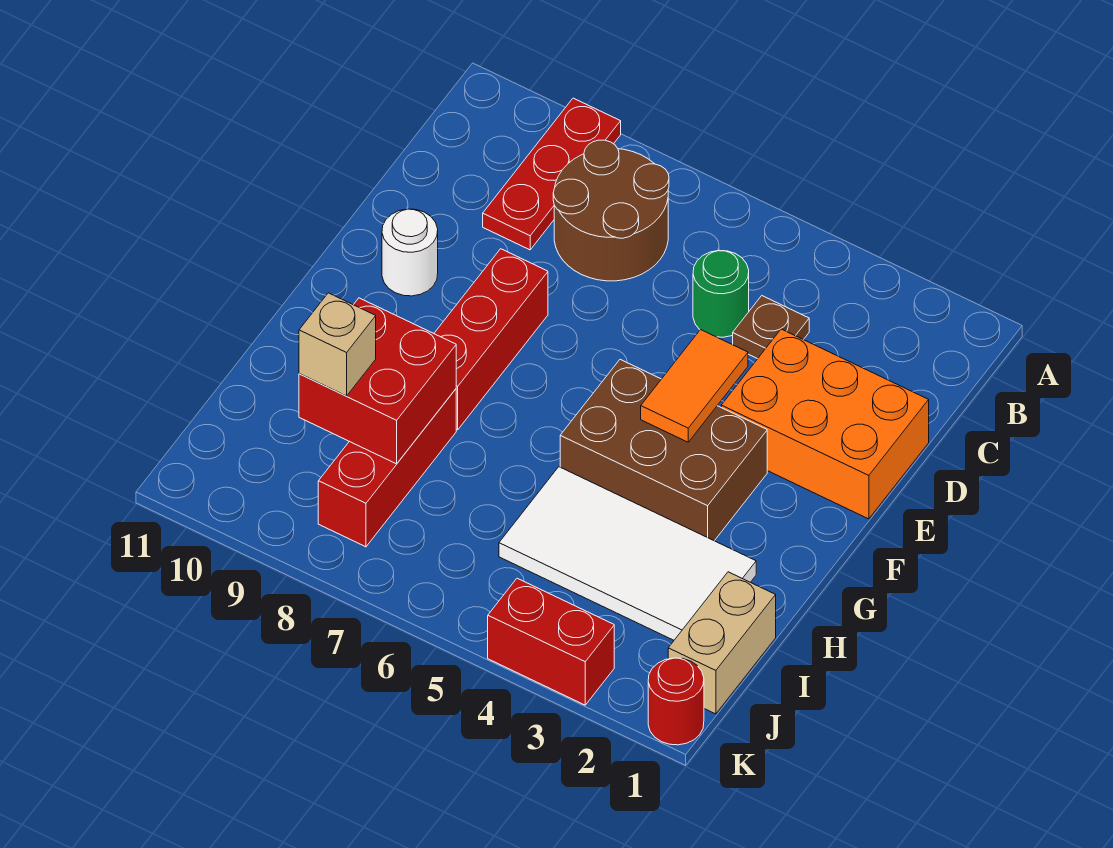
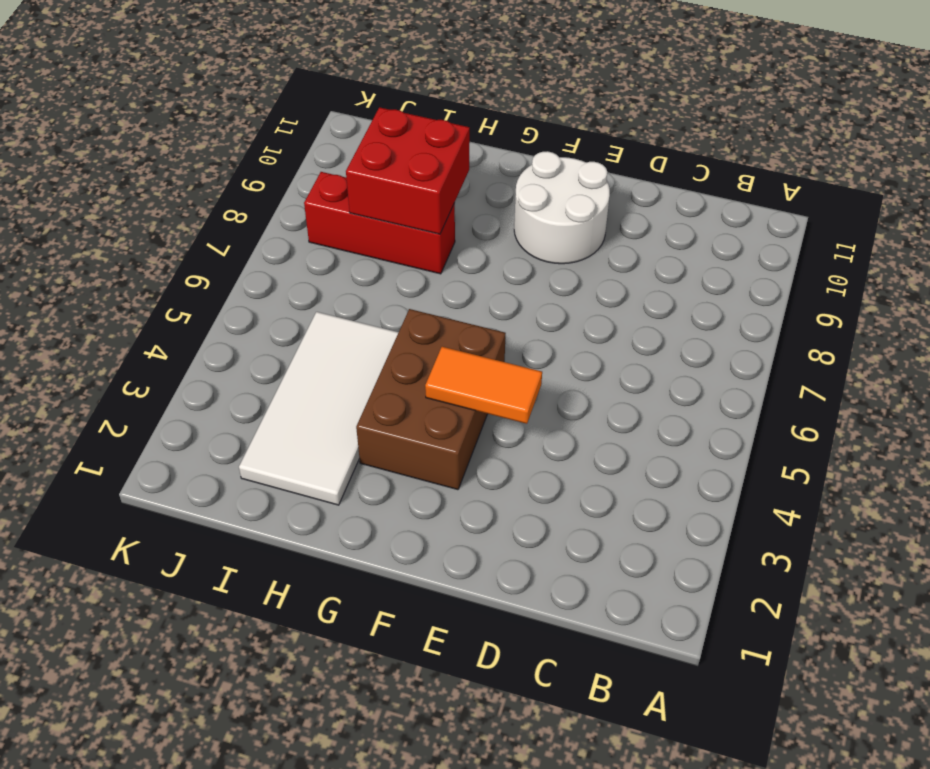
white round brick E9:F10 level 1 -> white round brick E10 level 1
none -> red plate A9:C9 level 1
none -> brown round brick B7:C8 level 1
none -> brown plate C4 level 1

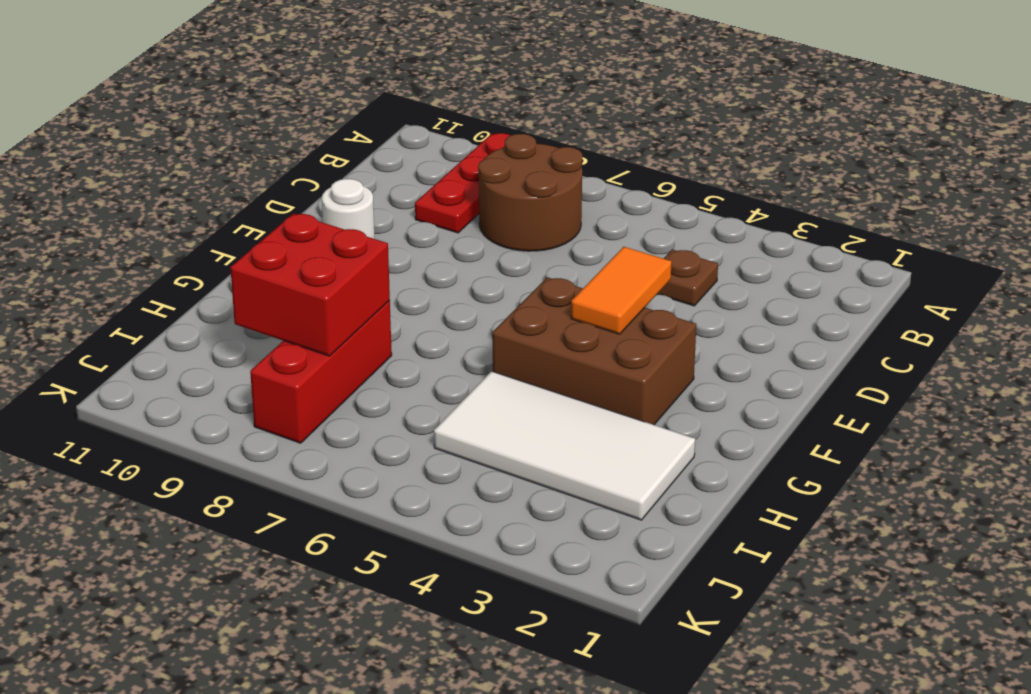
none -> green round brick C5 level 1
none -> orange brick D1:E3 level 1
none -> red brick E8:G8 level 1

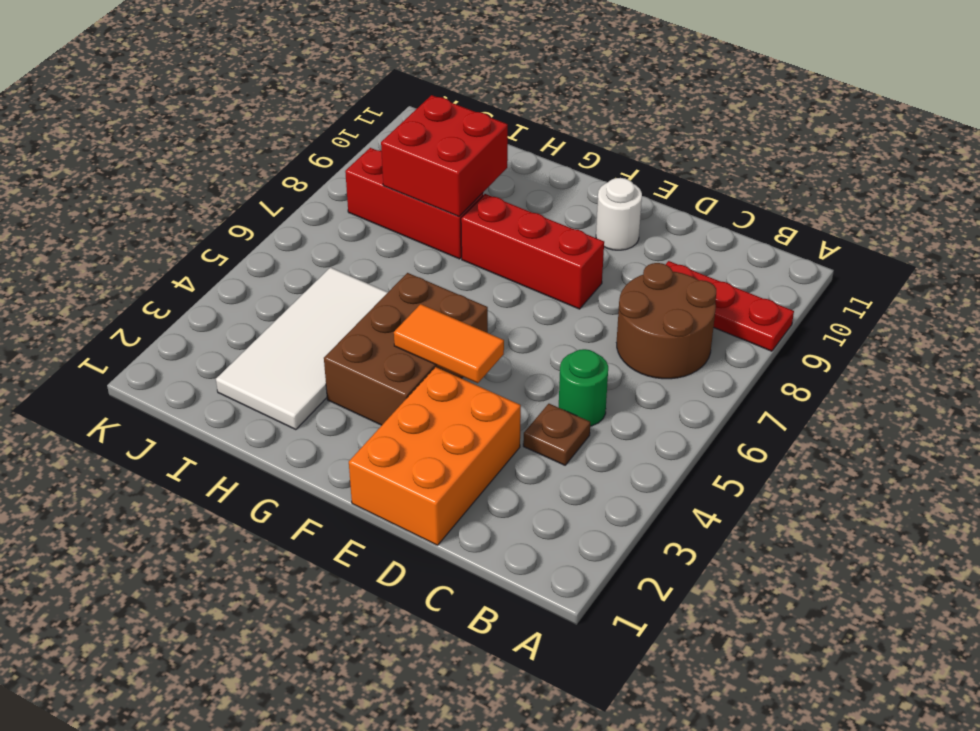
none -> tan brick I1:J1 level 1
none -> red round brick K1 level 1
none -> red brick K3:K4 level 1

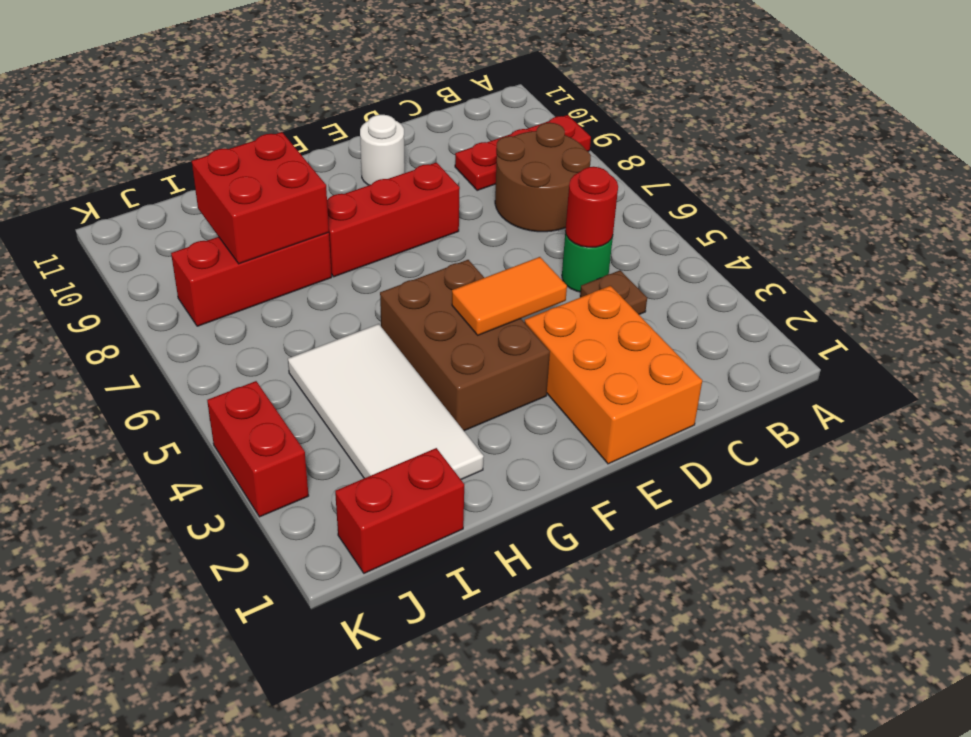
red round brick C5 level 2 -> red round brick K1 level 1
red brick I1:J1 level 1 -> tan brick I1:J1 level 1
none -> tan brick I9 level 3

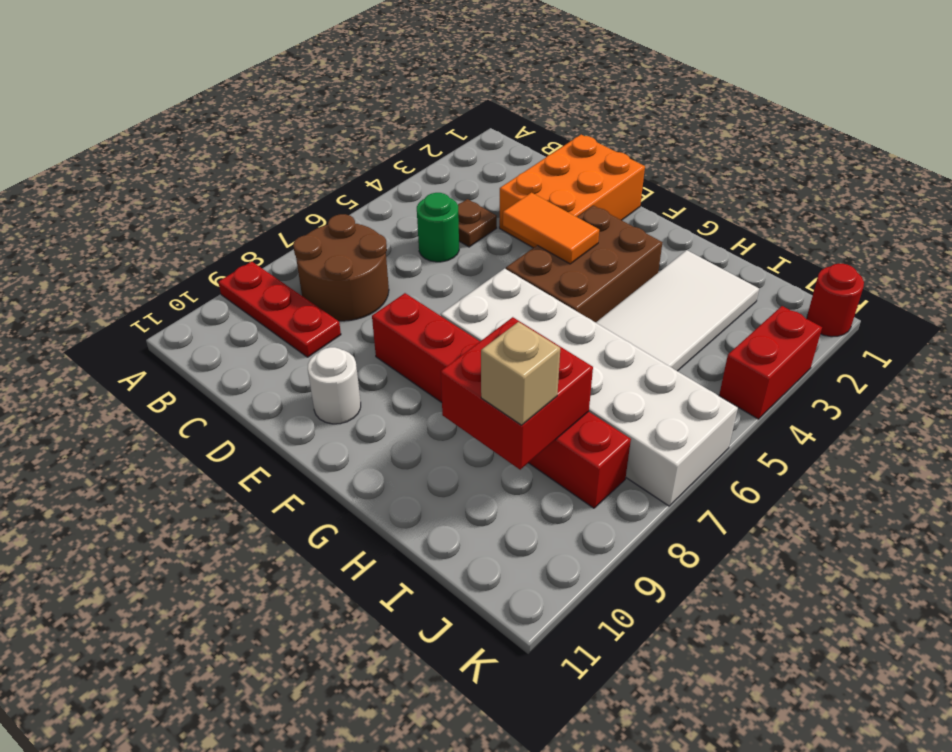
white brick F6:K7 level 1 -> none
none -> tan brick I1:J1 level 1

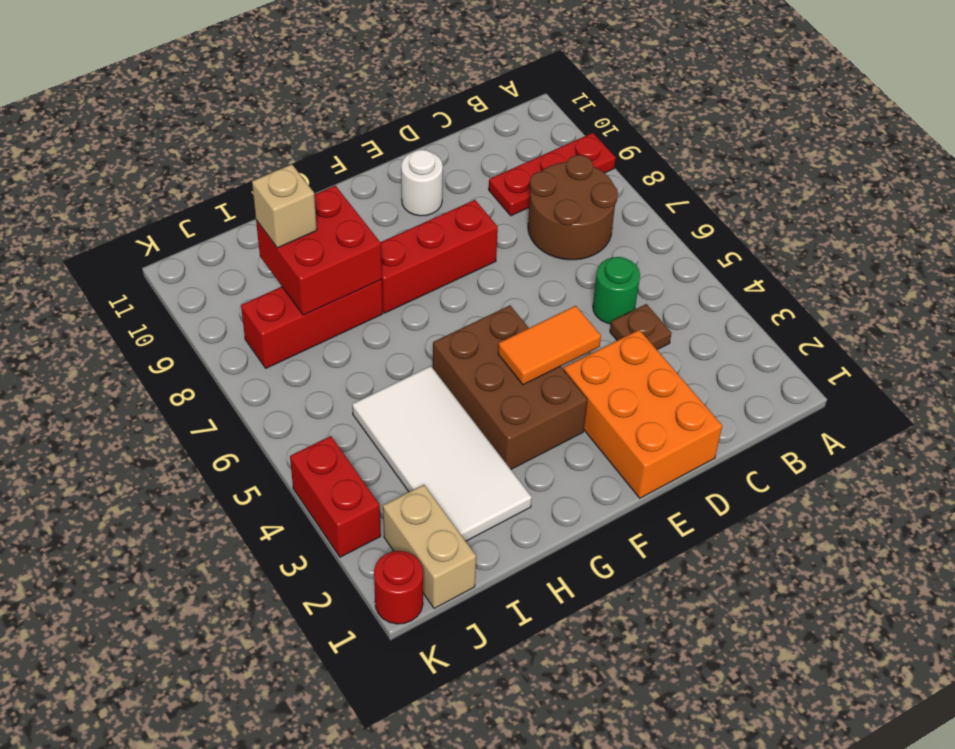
tan brick J1:J2 level 1 -> tan brick I1:J1 level 1

